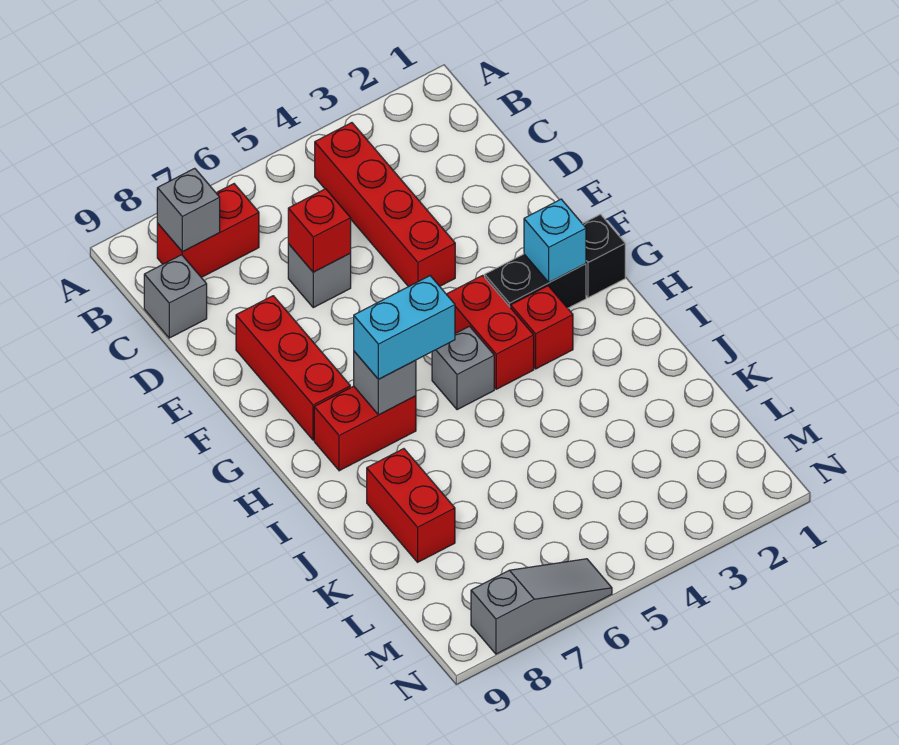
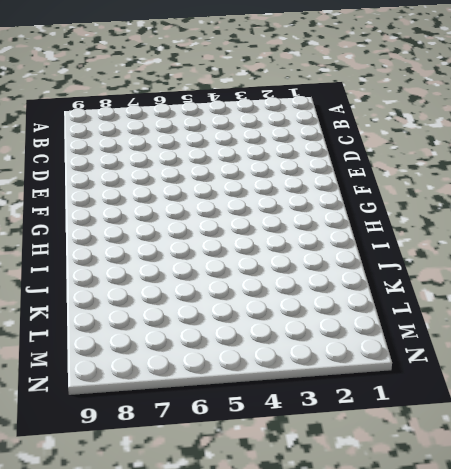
none -> red brick B4:E4 level 1
none -> red brick B7:B8 level 1
none -> grey brick C9 level 1

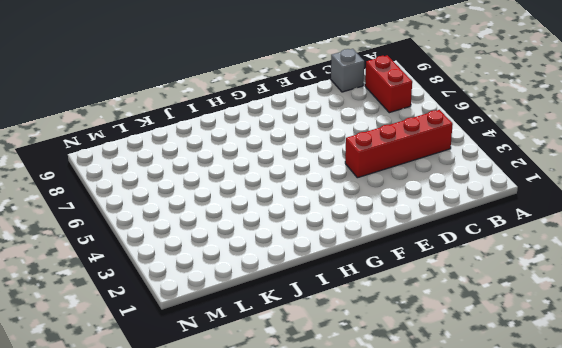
none -> grey brick D6 level 1
none -> red brick E8:G8 level 1
none -> black brick G1 level 1

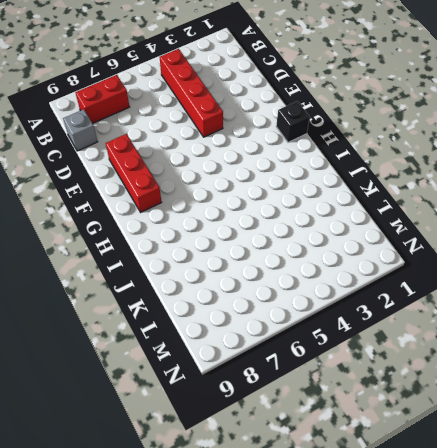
none -> grey brick D6 level 1
none -> black brick G2:G3 level 1
none -> red brick G4:H4 level 1

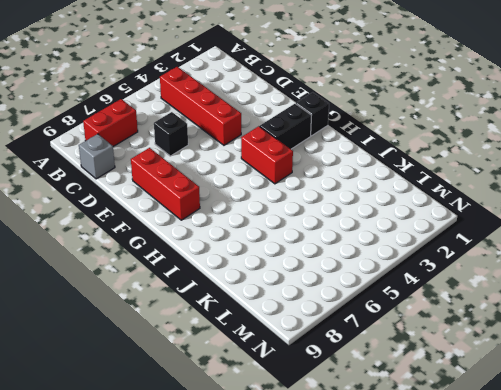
black brick D6 level 1 -> grey brick D6 level 1
none -> red brick H3 level 1
none -> grey brick H5 level 1
none -> red brick H7:H8 level 1

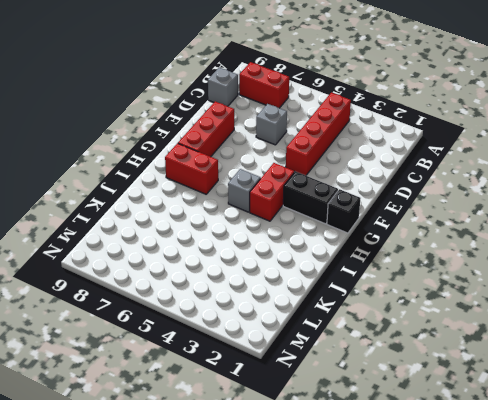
none -> red brick H3 level 1
none -> red brick J8:K8 level 1
none -> grey slope N6:N8 level 1 top 8

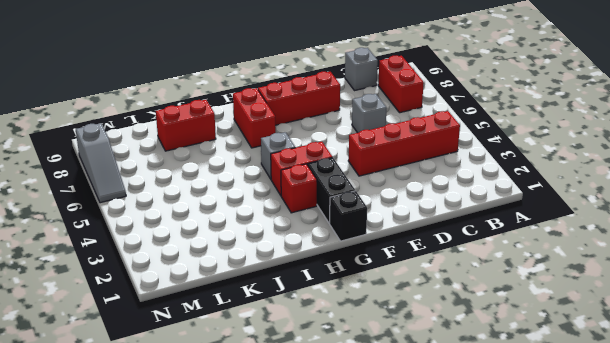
none -> grey brick B8 level 2
none -> red brick D6 level 2
none -> cyan brick G2 level 2

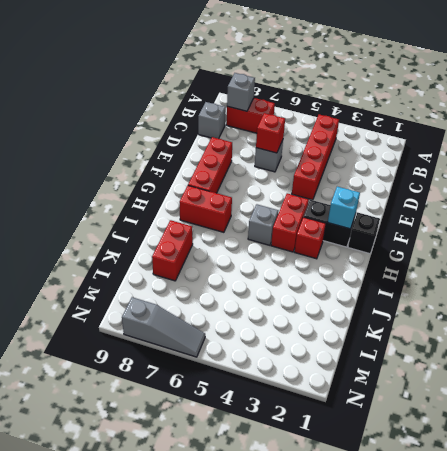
none -> grey brick H7 level 2
none -> cyan brick H6:H7 level 3

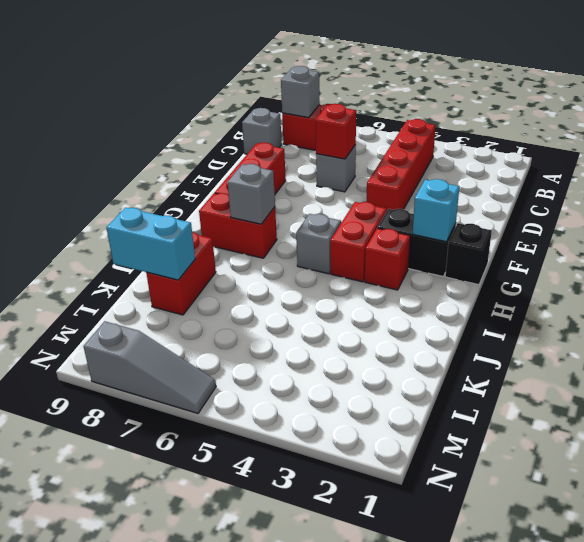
cyan brick K8:K9 level 2 -> cyan brick H6:H7 level 3

